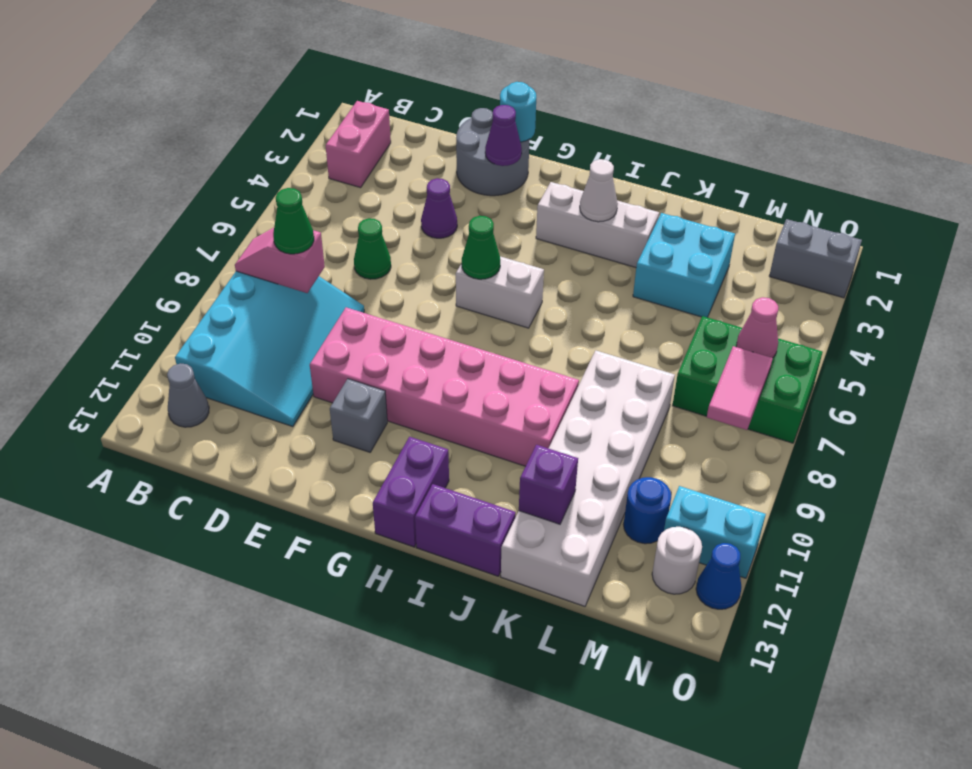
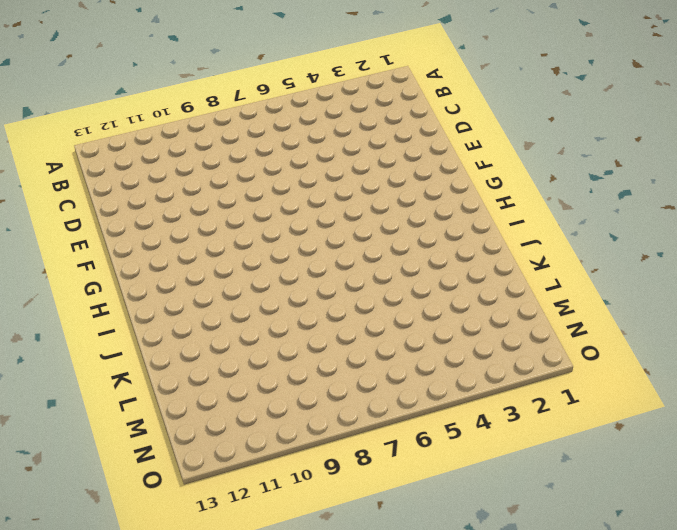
none -> pink brick B2:B3 level 1
none -> cyan slope B8:D11 level 1 top B
none -> grey cone B12 level 1

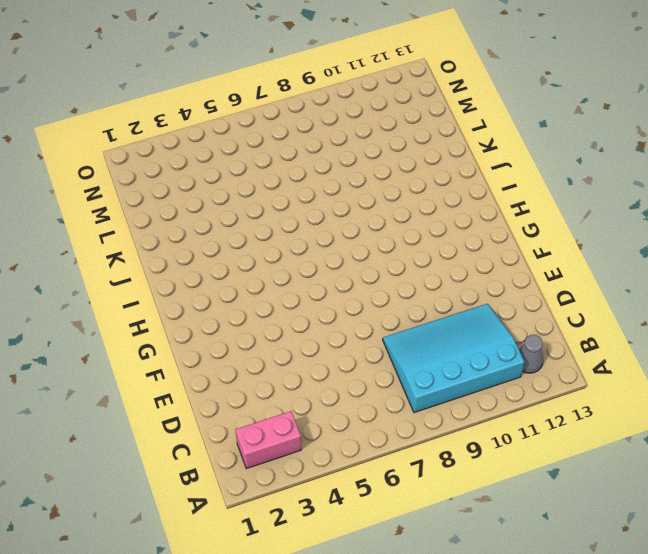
none -> green cone D6 level 1
none -> grey round brick E1:F2 level 1
none -> purple cone E4 level 1

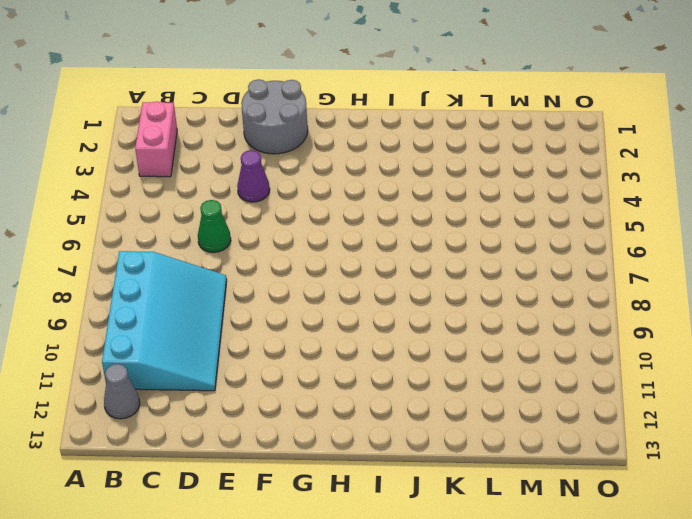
none -> pink brick E9:J10 level 1
none -> grey brick F11 level 1
none -> white brick G6:H6 level 1

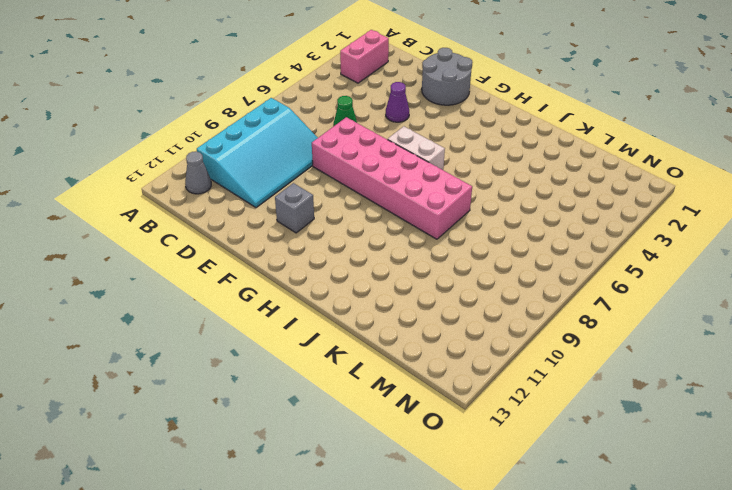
pink brick E7:J8 level 1 -> pink brick E9:J10 level 1
none -> white brick H3:J3 level 1
none -> purple brick H12:H13 level 1
none -> purple brick I13:J13 level 1

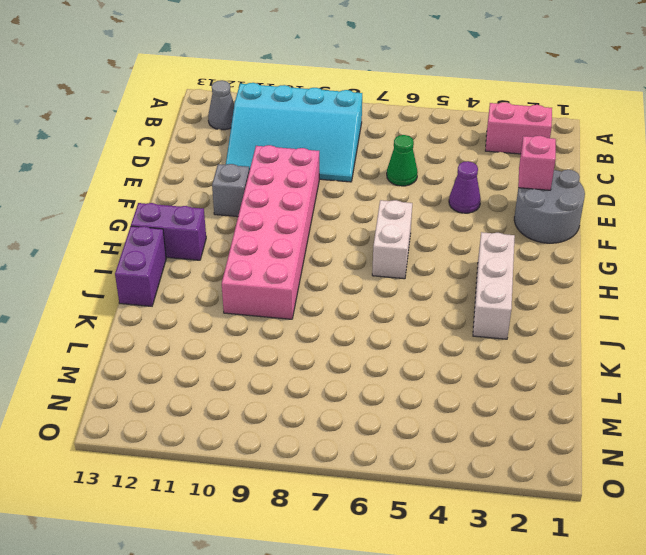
pink brick E2 level 2 -> none
none -> cyan brick K3:L4 level 1
none -> white brick K8:L13 level 1
none -> green brick M6:O7 level 1

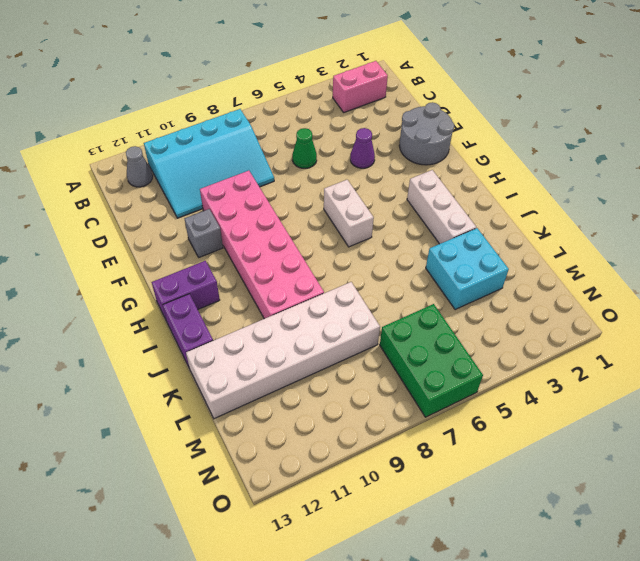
none -> blue round brick M11 level 1
none -> grey brick N2:O2 level 1
none -> cyan brick N11:O11 level 1

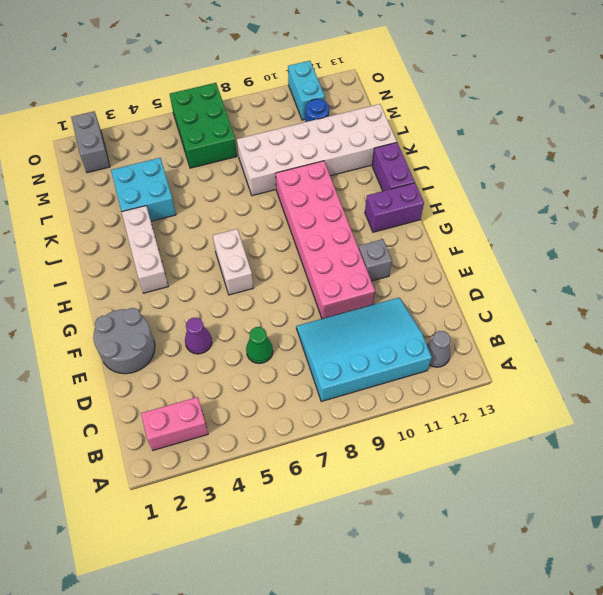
none -> white round brick N12 level 1
none -> blue cone O12 level 1
none -> pink slope B8:C8 level 2 top C

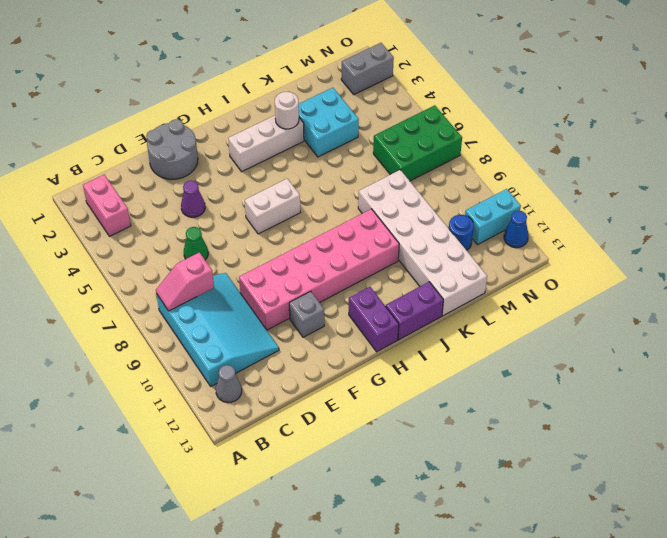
white round brick J3 level 2 -> white round brick N12 level 1
none -> cyan round brick F1 level 2
none -> purple cone F2 level 2
none -> green cone G6 level 2

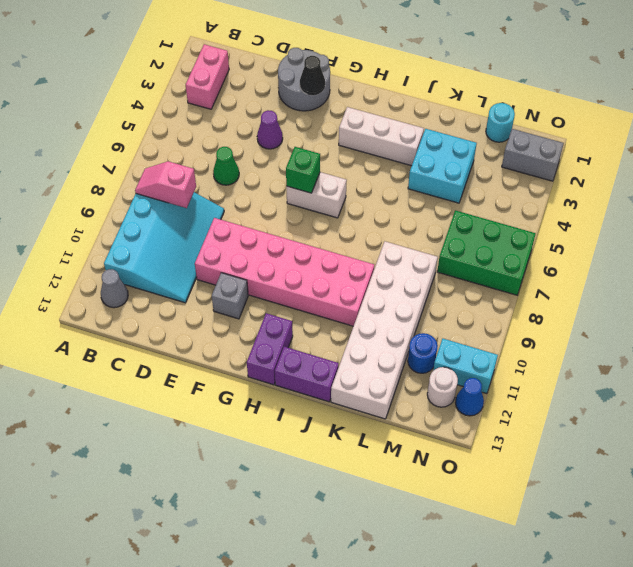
black cone F2 level 2 -> purple cone F2 level 2
green brick G6 level 2 -> green cone G6 level 2
cyan round brick M1 level 1 -> cyan round brick F1 level 2
none -> white cone I3 level 2
none -> purple brick K12 level 2
none -> pink cone N6 level 2

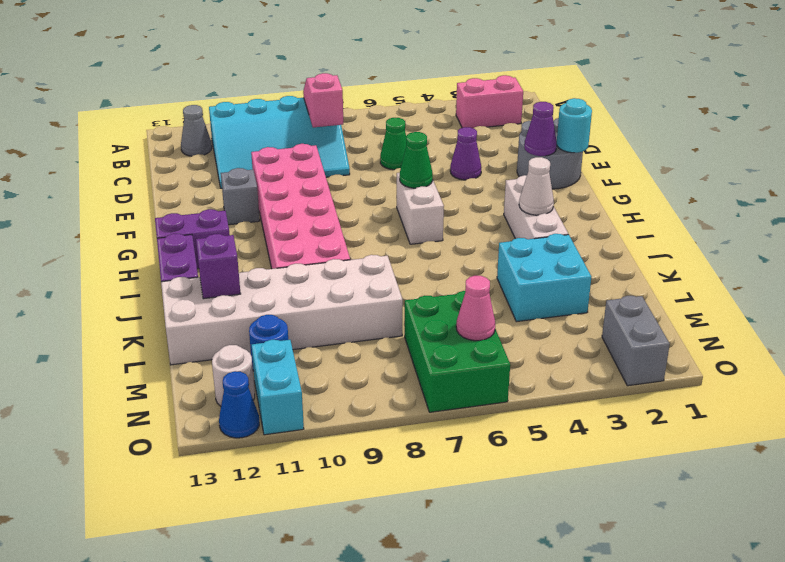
none -> pink tile N7:N8 level 2
none -> green cone C8 level 3

